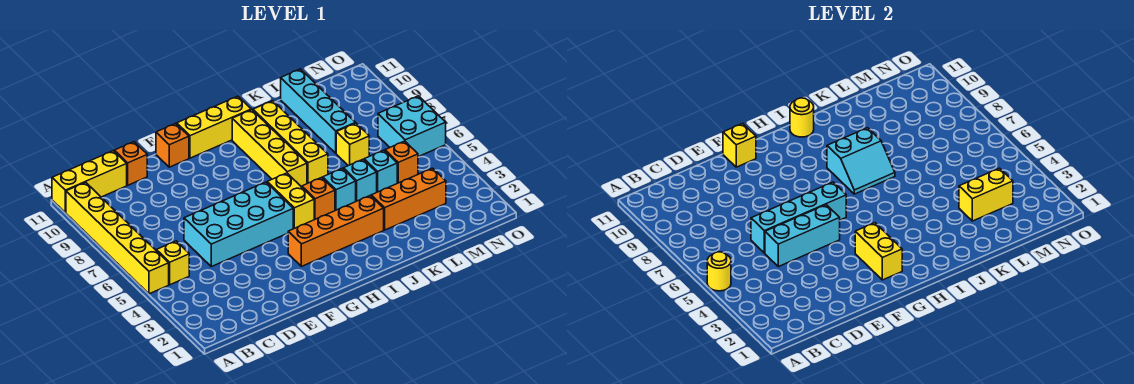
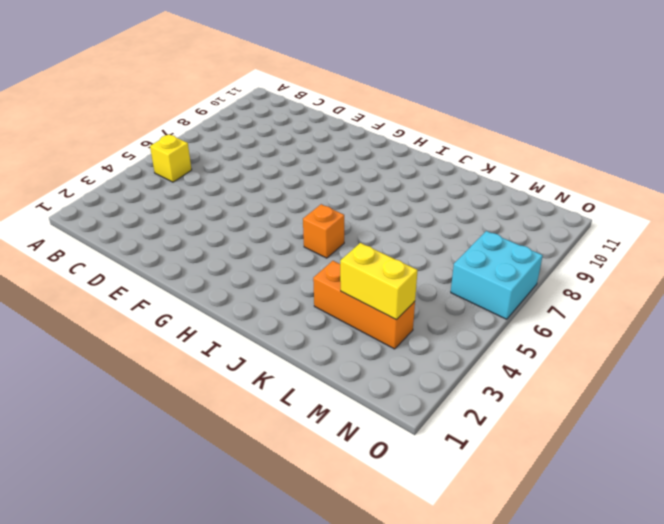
none -> yellow brick A5:A10 level 1
none -> yellow brick A11:C11 level 1
none -> cyan brick D5:G6 level 1

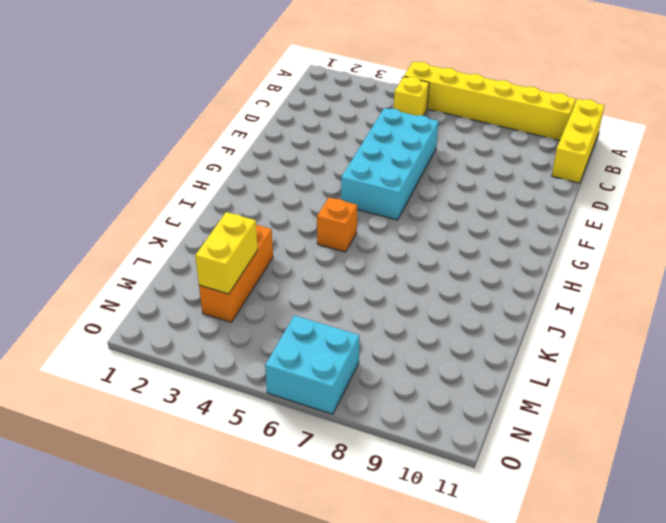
none -> orange brick D11 level 1
none -> orange brick F11 level 1
none -> orange brick G3:J3 level 1

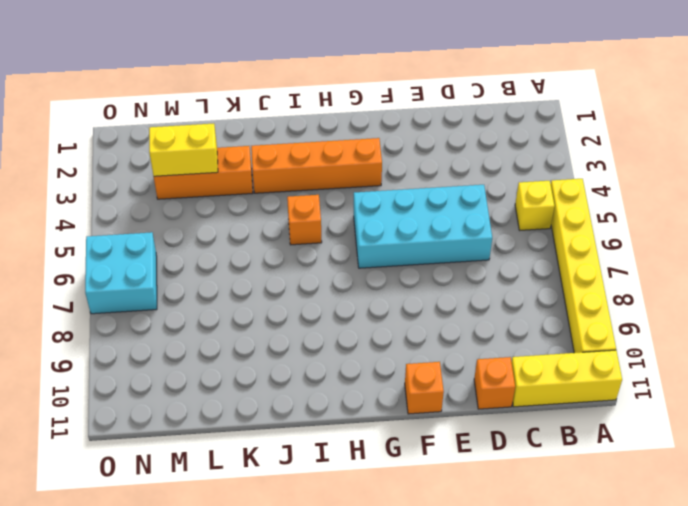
none -> yellow brick G11:I11 level 1
none -> yellow brick H5:H6 level 1
none -> yellow brick I7:I10 level 1

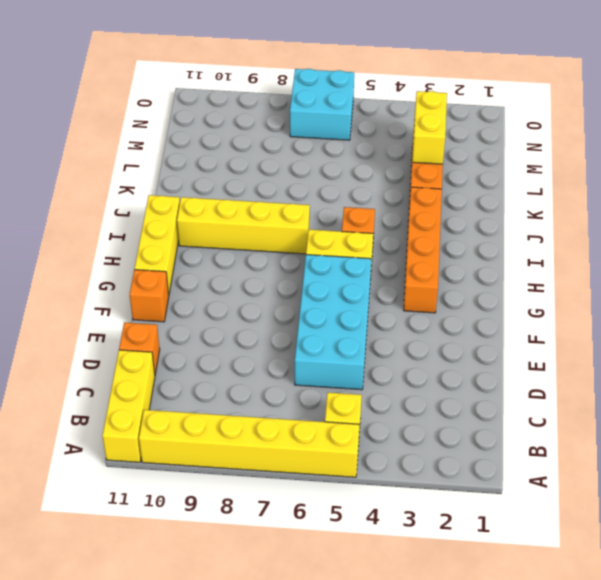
none -> cyan brick J5 level 1
none -> yellow brick J7:J10 level 1
none -> cyan brick K5 level 1

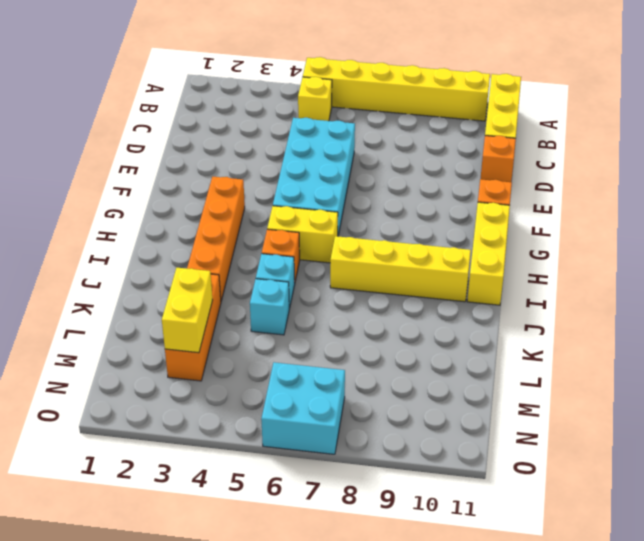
none -> yellow brick J7:J10 level 1
none -> cyan brick L5 level 1
none -> yellow brick L7 level 1

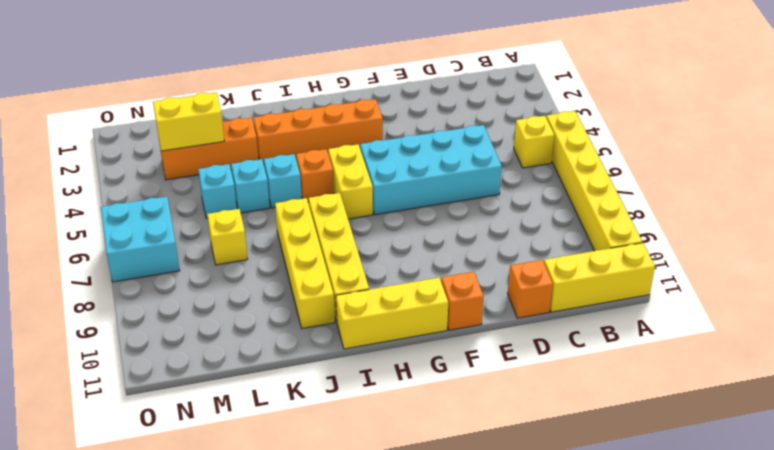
none -> cyan brick L8:L11 level 1
none -> orange brick M5 level 1
none -> yellow round brick A5 level 2

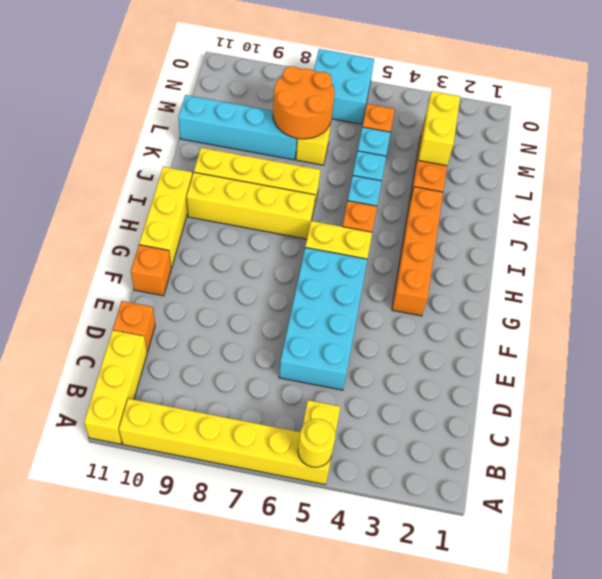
orange round brick L7:M8 level 2 -> none
none -> cyan brick D5:F5 level 2
none -> cyan brick D6:G6 level 2
none -> yellow brick F11 level 2

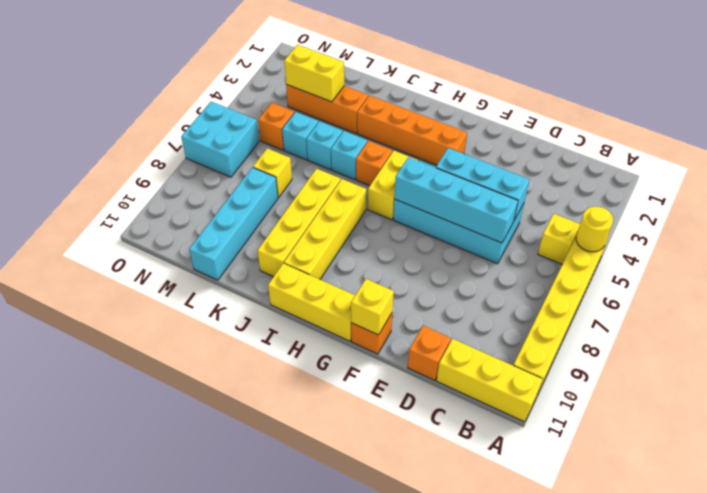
none -> yellow brick G2:G3 level 2
none -> cyan slope I7:J8 level 2 top 8
none -> yellow round brick I11 level 2

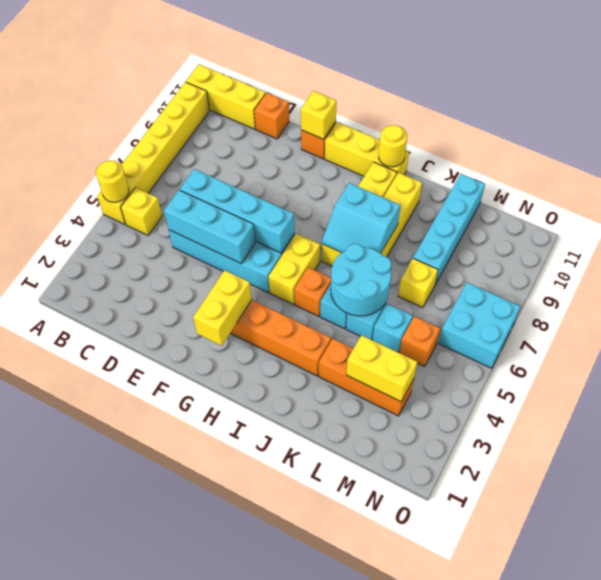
cyan round brick J5:K6 level 2 -> none

